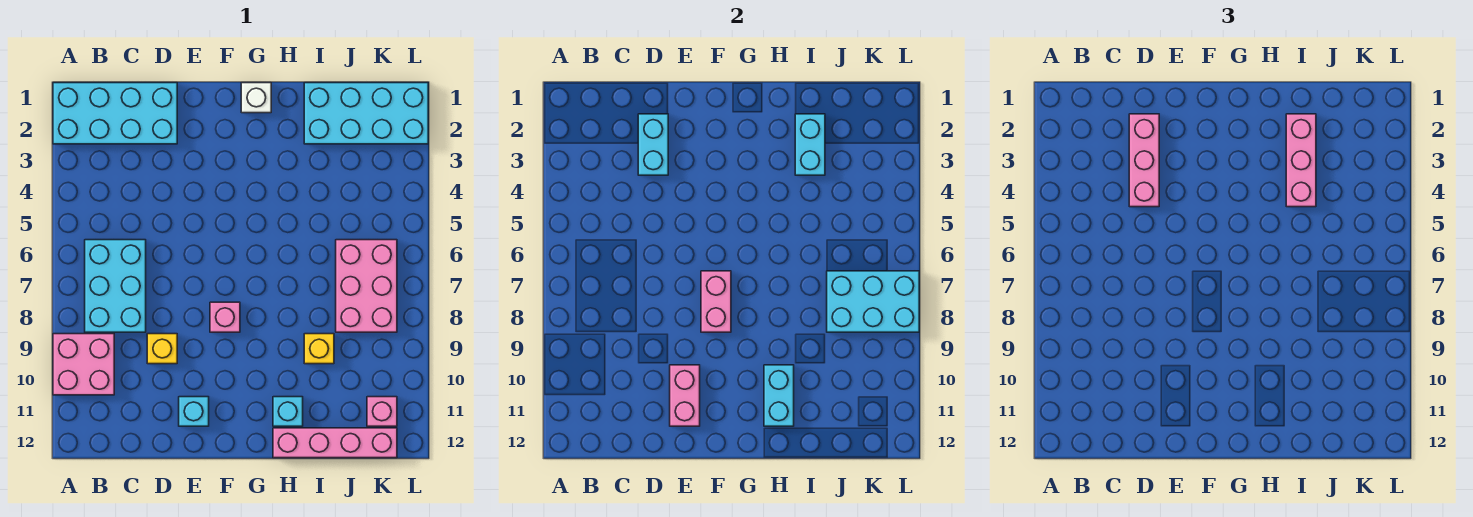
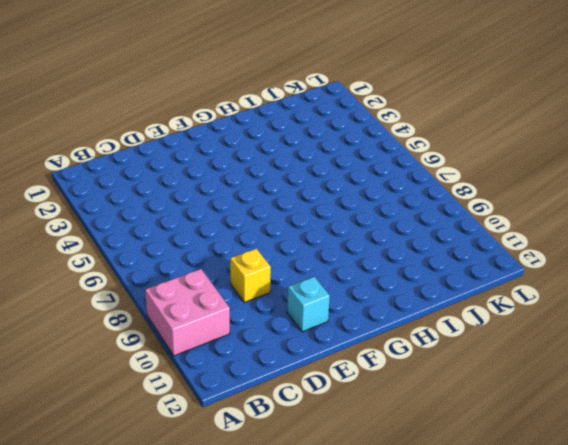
none -> cyan brick A1:D2 level 1
none -> cyan brick B6:C8 level 1
none -> pink brick F8 level 1

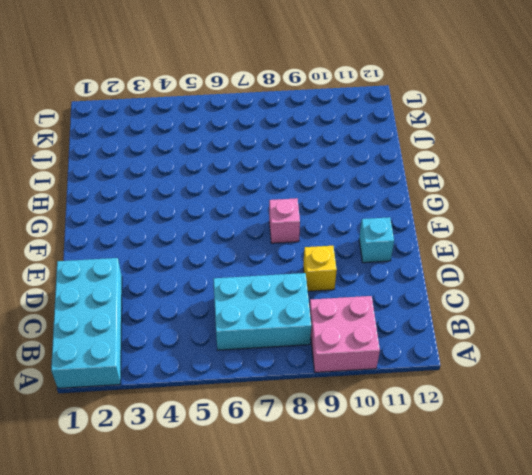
none -> white brick G1 level 1
none -> cyan brick H11 level 1
none -> pink brick H12:K12 level 1

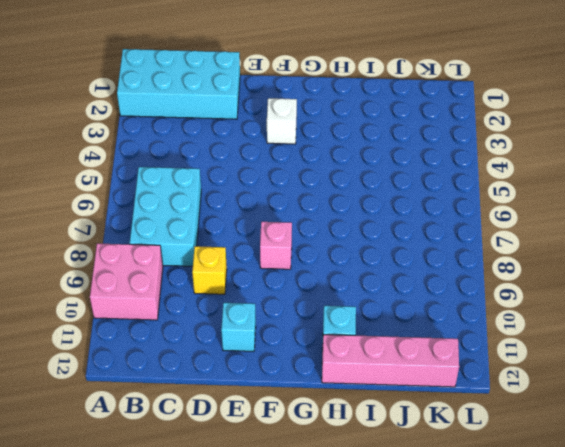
white brick F3 level 1 -> white brick G1 level 1
none -> cyan brick I1:L2 level 1
none -> yellow brick I9 level 1
none -> pink brick J6:K8 level 1

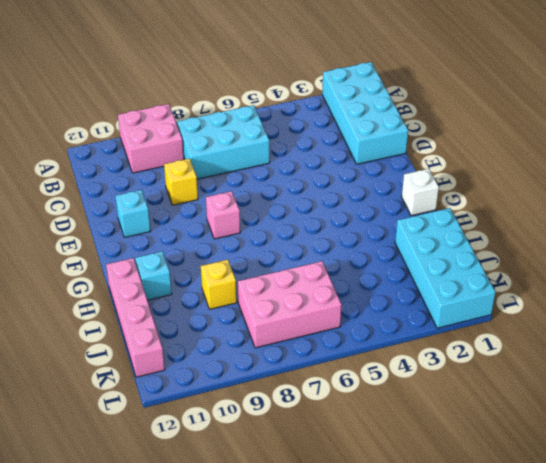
none -> pink brick K11 level 1
none -> cyan brick D2:D3 level 2
none -> pink brick E10:E11 level 2

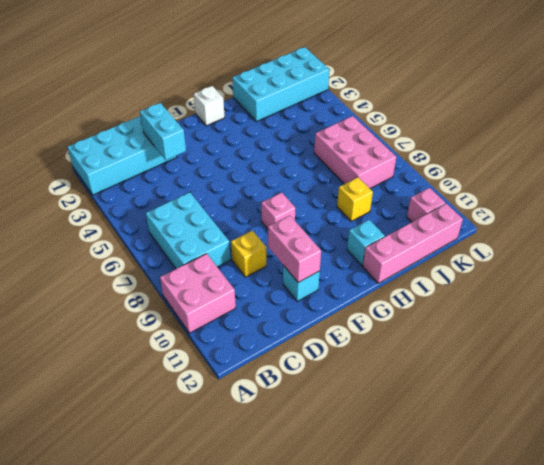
none -> pink brick F7:F8 level 2
none -> cyan brick H10:H11 level 2
none -> cyan brick I2:I3 level 2

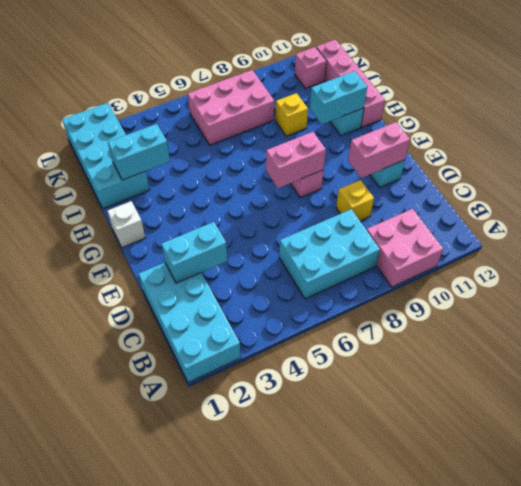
none -> cyan brick J7:L8 level 2
none -> pink brick D2:D4 level 3
none -> pink brick I2:I4 level 3

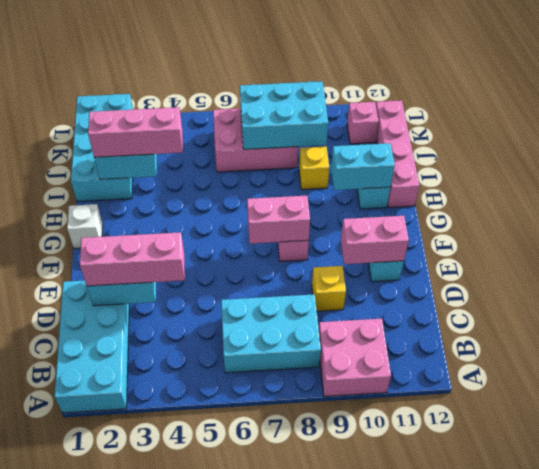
cyan brick J7:K9 level 2 -> cyan brick J7:L8 level 2

